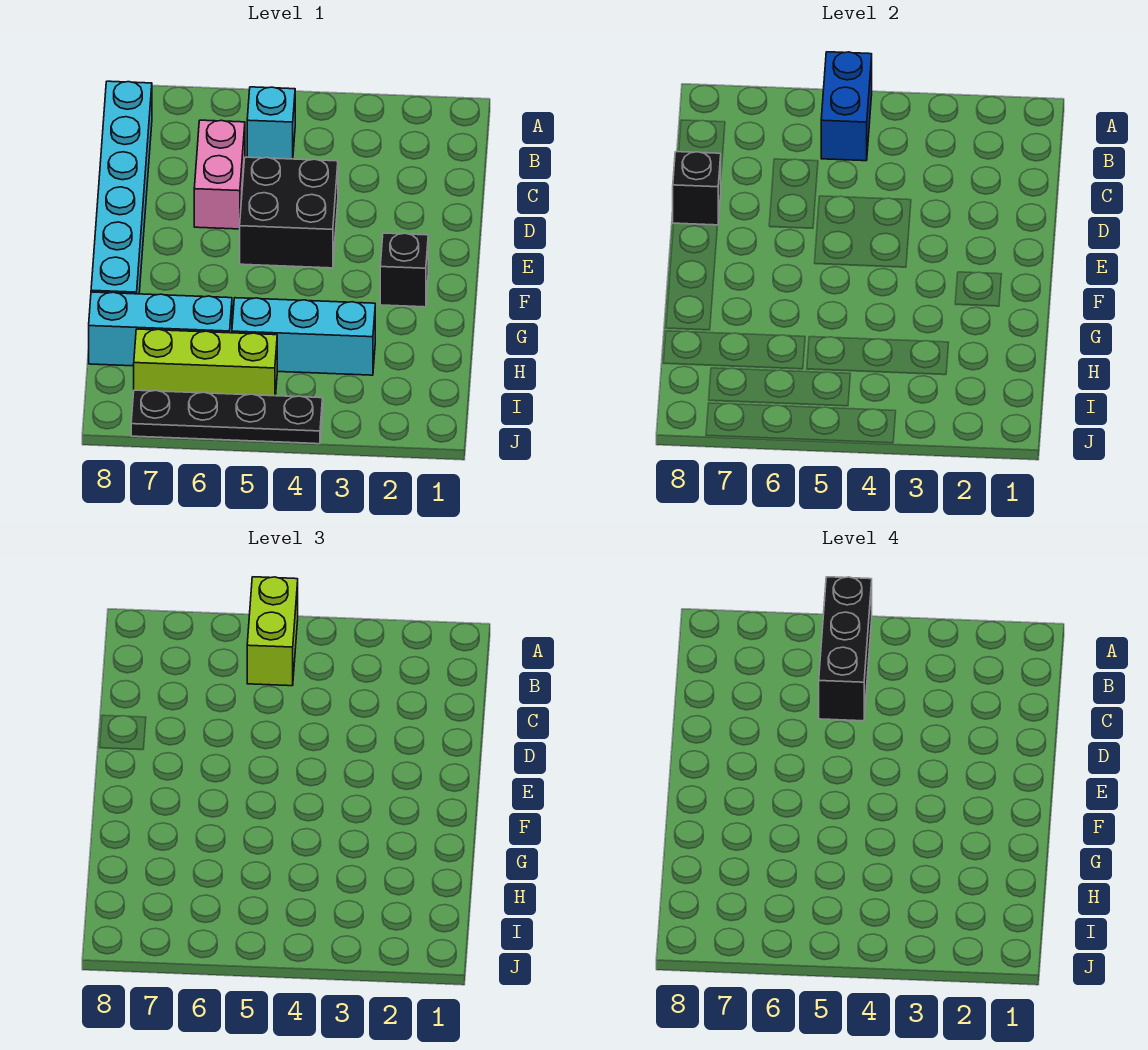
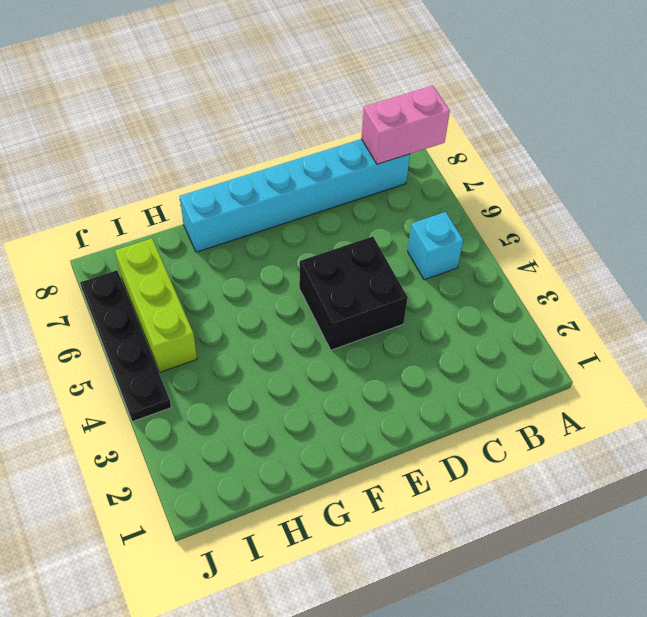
pink brick A8:B8 level 2 -> pink brick C6:D6 level 1
none -> black brick F2 level 1
none -> cyan brick H3:H5 level 1
none -> cyan brick H6:H8 level 1

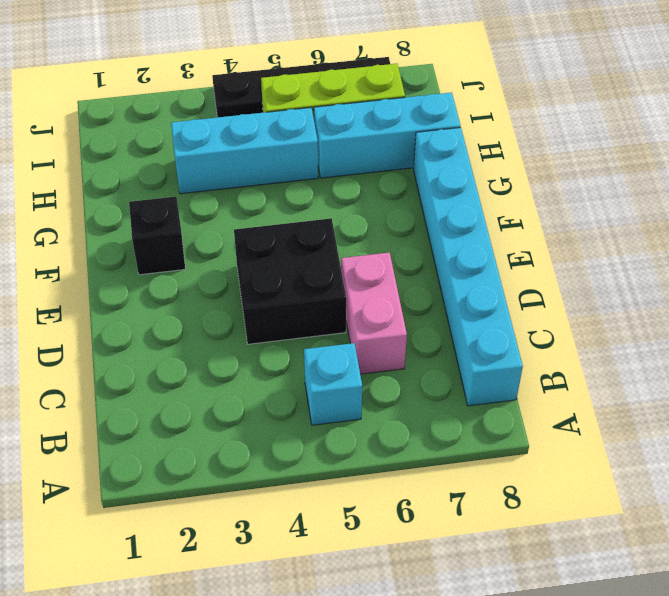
none -> blue brick A5:B5 level 2
none -> black brick D8 level 2
none -> lime brick A5:B5 level 3

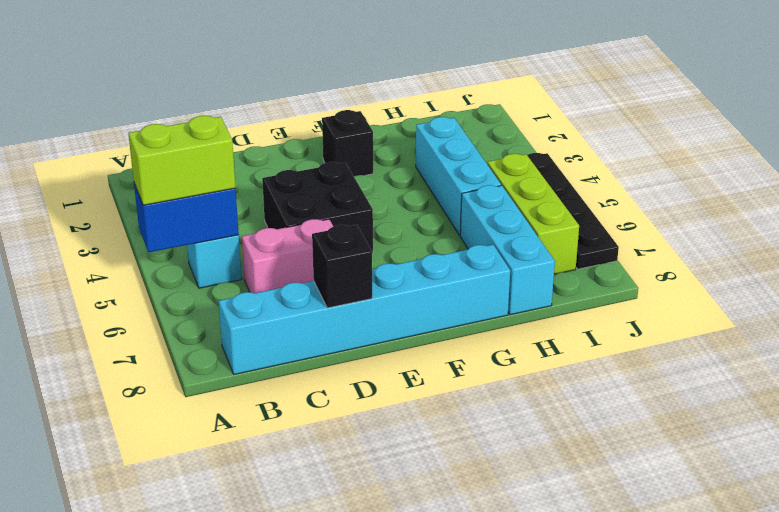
none -> black brick A5:C5 level 4

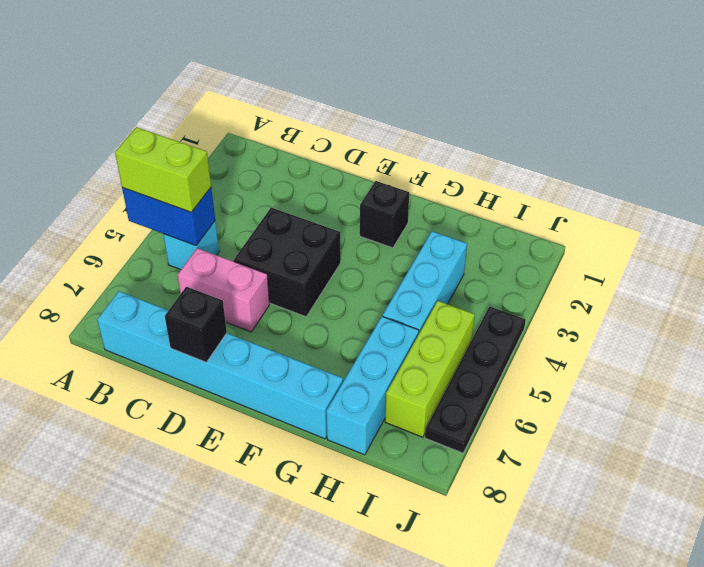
none -> black brick A5:C5 level 4

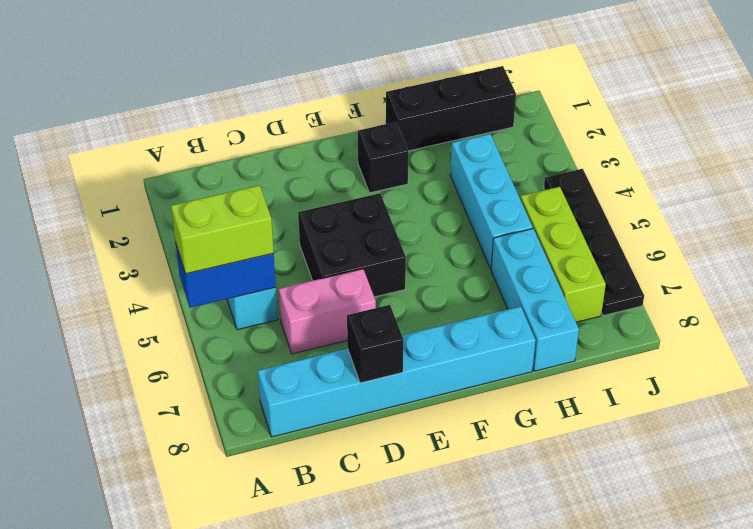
black brick G1:I1 level 1 -> black brick A5:C5 level 4

